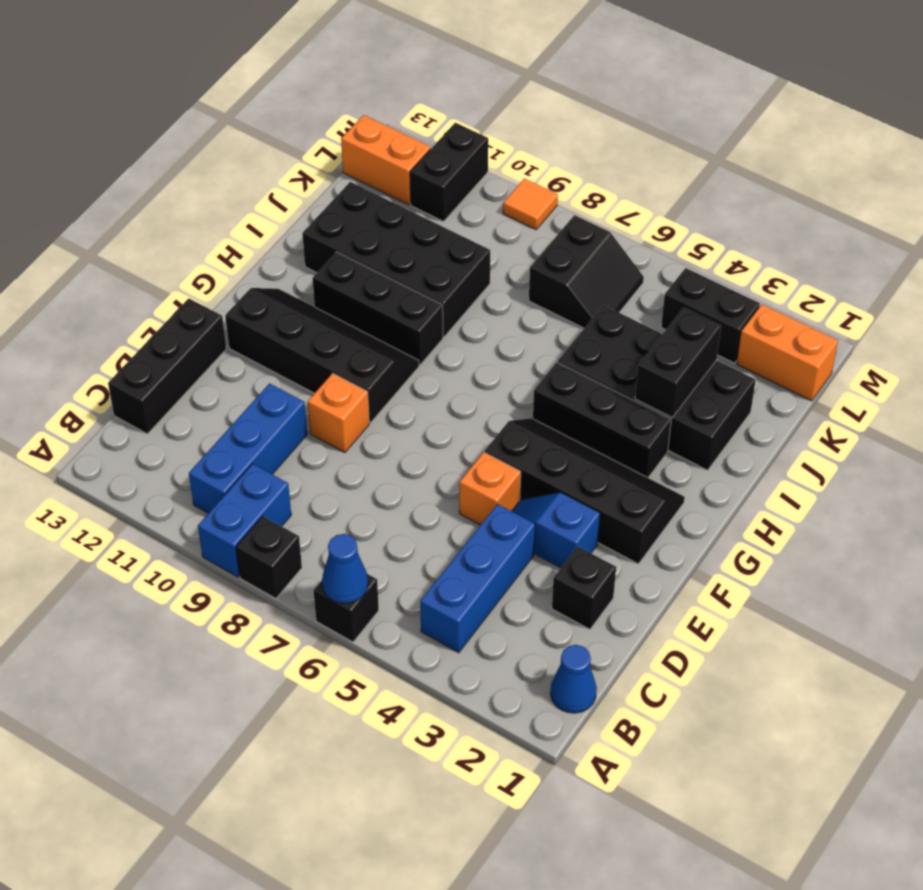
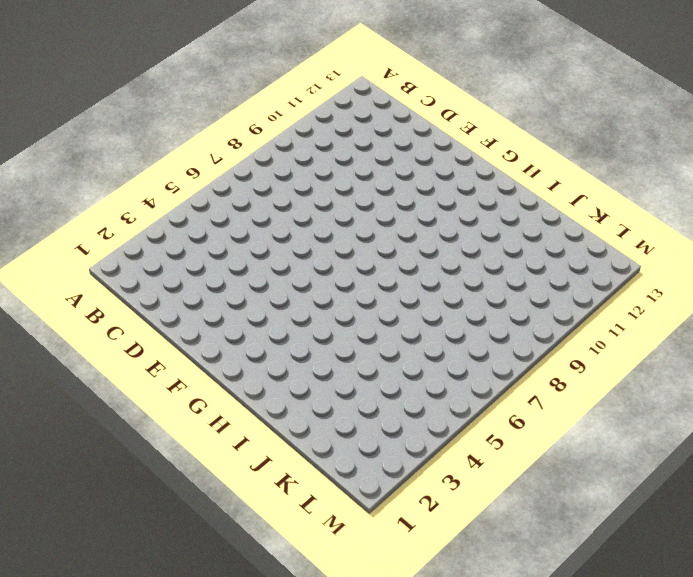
none -> black brick A6 level 1
none -> black brick A8 level 1
none -> blue brick A9:B9 level 1

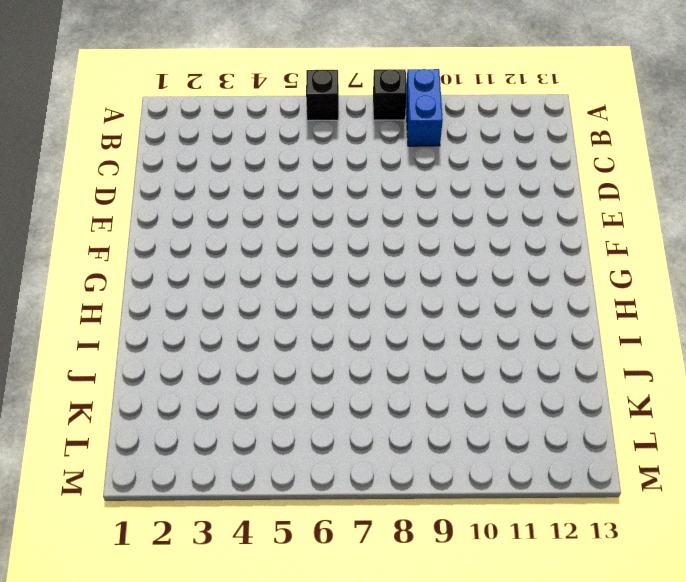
none -> blue cone B1 level 1
none -> blue brick B4:D4 level 1
none -> blue brick B10:D10 level 1

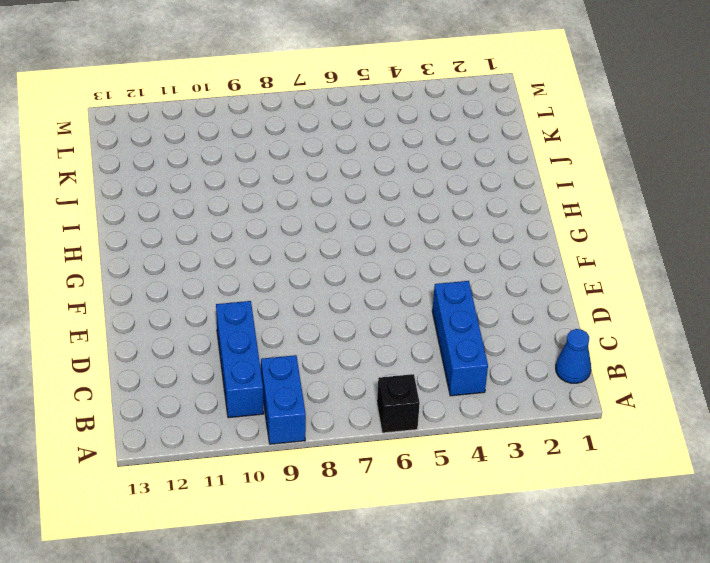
none -> black brick A8 level 1
none -> black brick C13:E13 level 1
none -> black brick D2 level 1

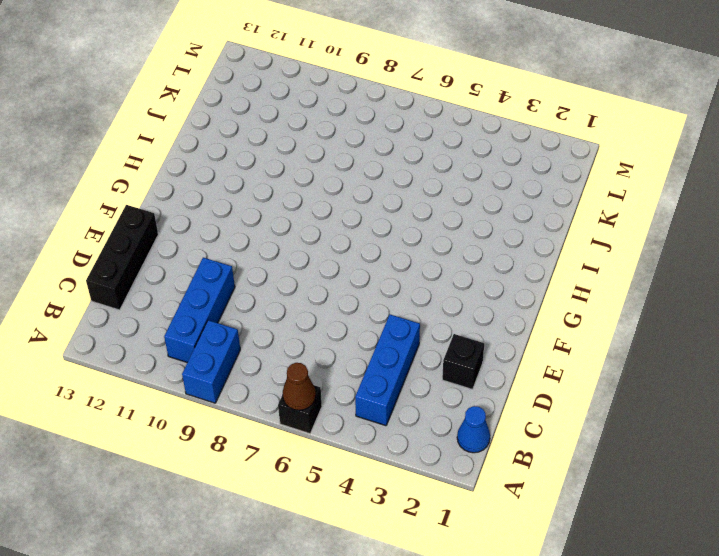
brown cone A6 level 2 -> blue cone A6 level 2
none -> black brick A8 level 1
none -> blue slope E3:E4 level 1 top 3
none -> orange brick E5 level 1

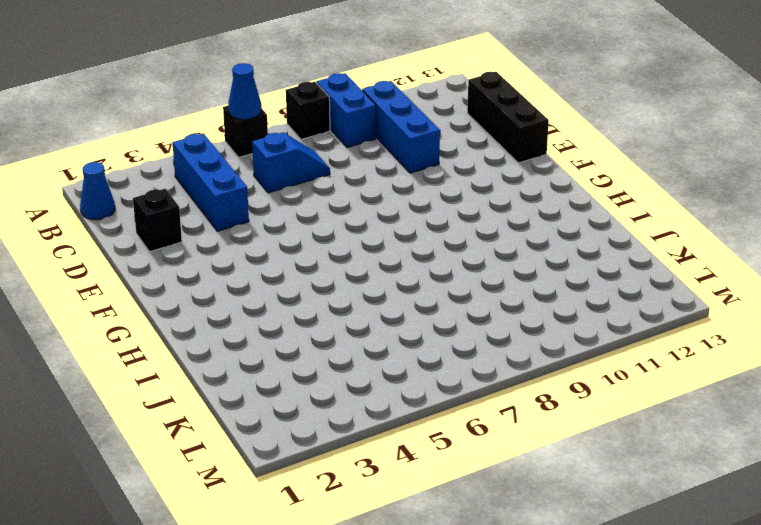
blue slope C6:C7 level 1 top 6 -> blue slope E3:E4 level 1 top 3
none -> orange brick E5 level 1
none -> orange brick E9 level 1
none -> black slope F2:G5 level 1 top F

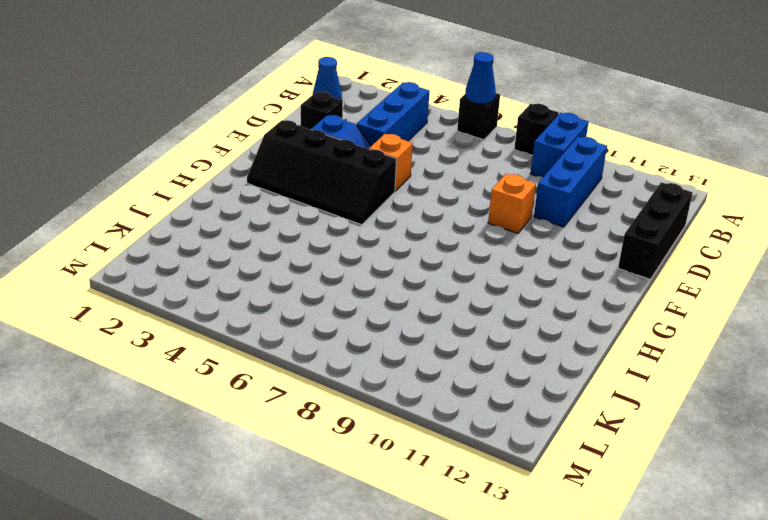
none -> black slope F9:G12 level 1 top F
none -> black brick H3:H5 level 1
none -> black brick H9:H11 level 1

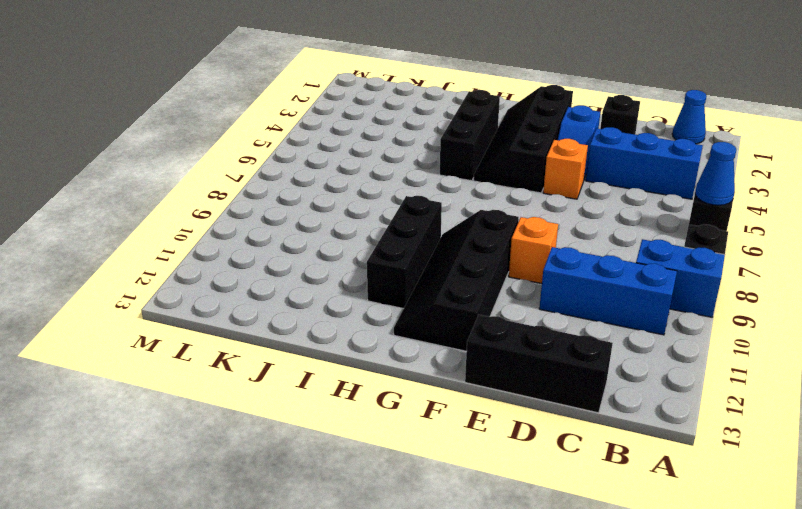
none -> black brick I2:J5 level 1
none -> black brick I9:J12 level 1
none -> black slope K6:L7 level 1 top 7

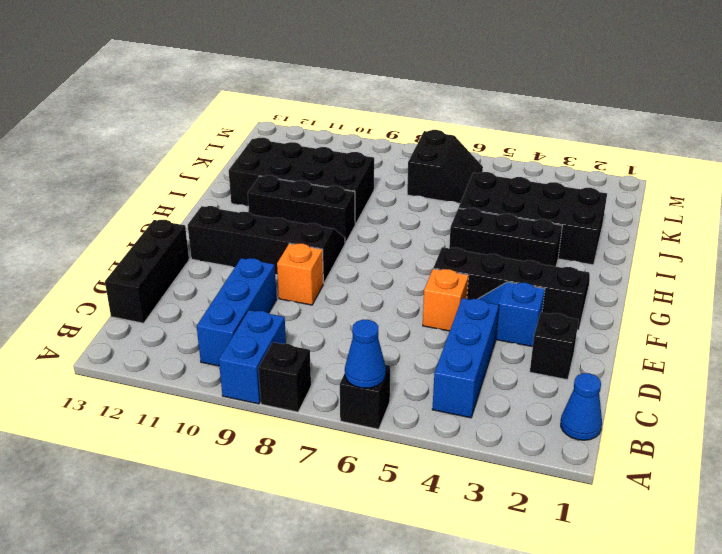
none -> orange brick L1:L2 level 1
none -> black brick L3:L4 level 1
none -> black brick L11:M11 level 1

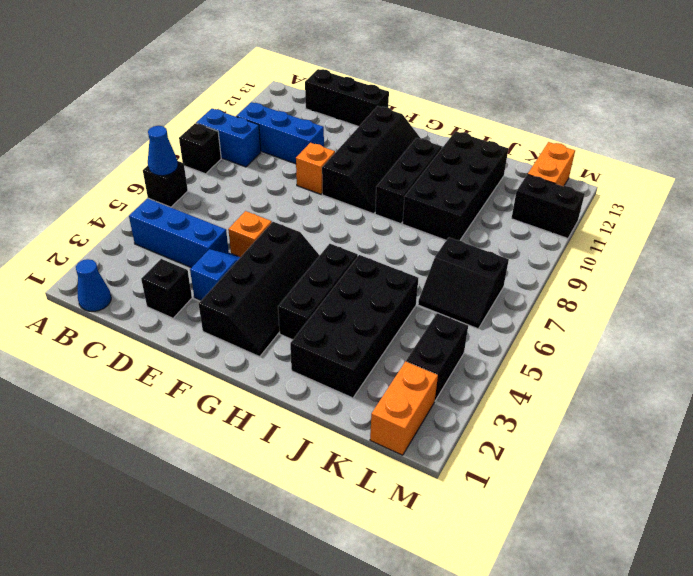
none -> orange tile M9 level 1
none -> black brick I3:J3 level 2

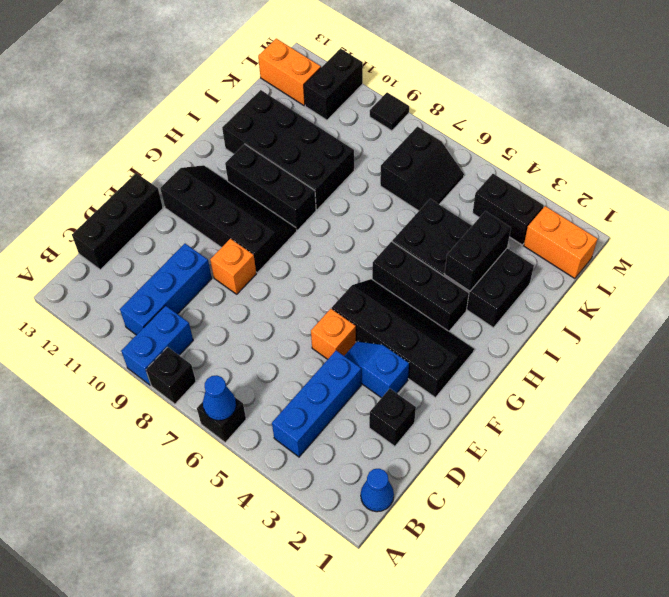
black tile M9 level 1 -> orange tile M9 level 1

